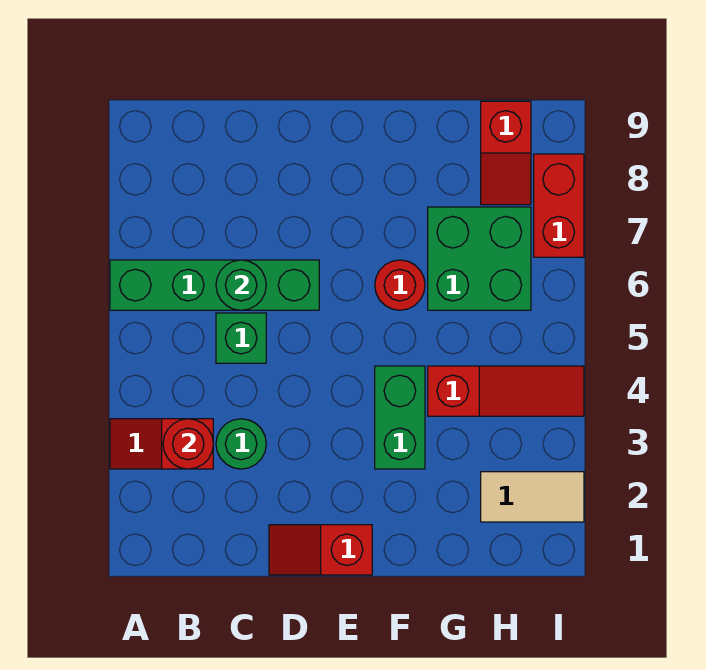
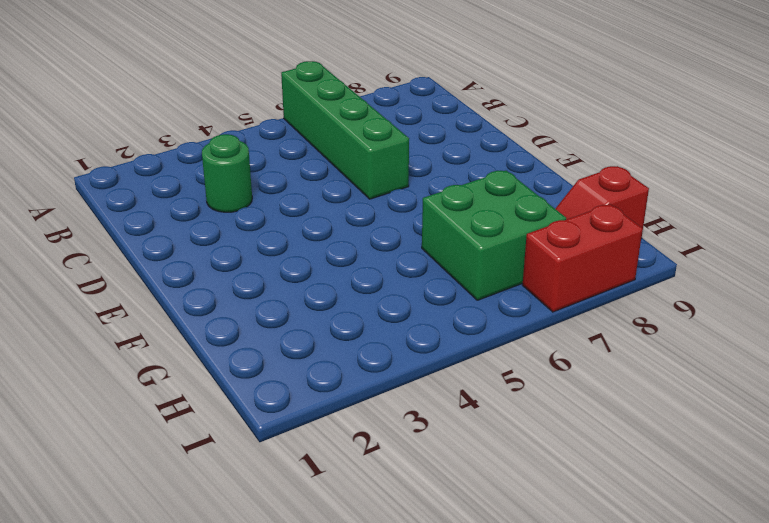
none -> red slope A3:B3 level 1 top B
none -> green brick C5 level 1
none -> red slope D1:E1 level 1 top E

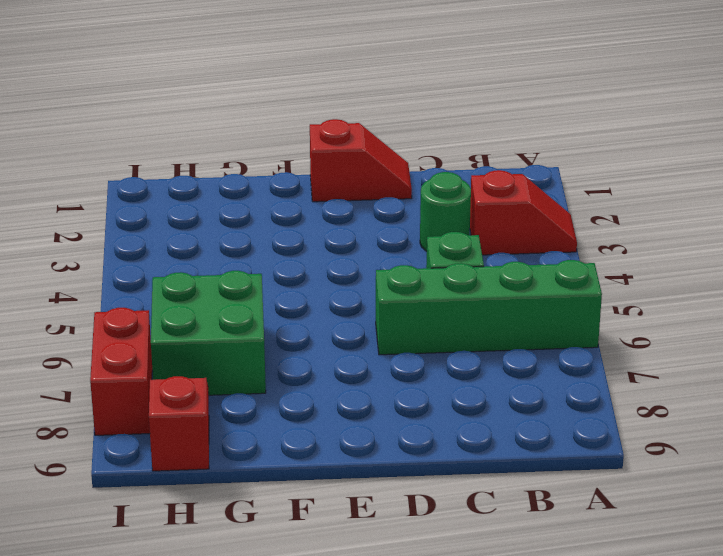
none -> green brick F3:F4 level 1
none -> red round brick F6 level 1
none -> red slope G4:I4 level 1 top G

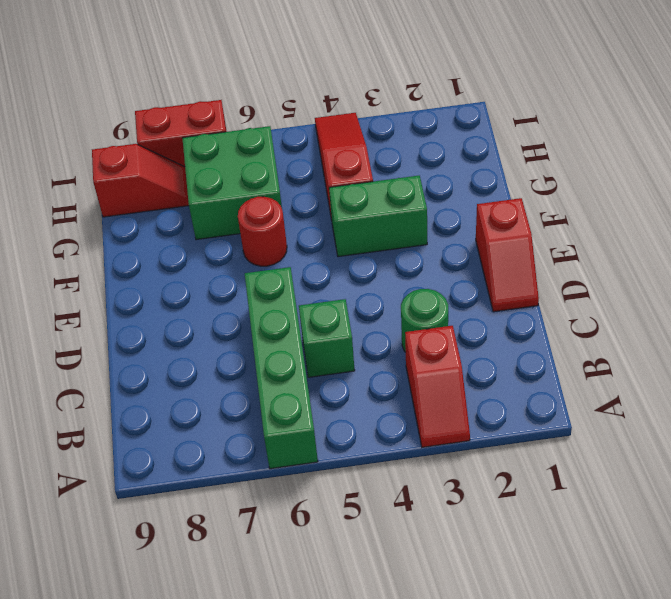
none -> tan tile H2:I2 level 1
none -> red round brick B3 level 2
none -> green round brick C6 level 2

